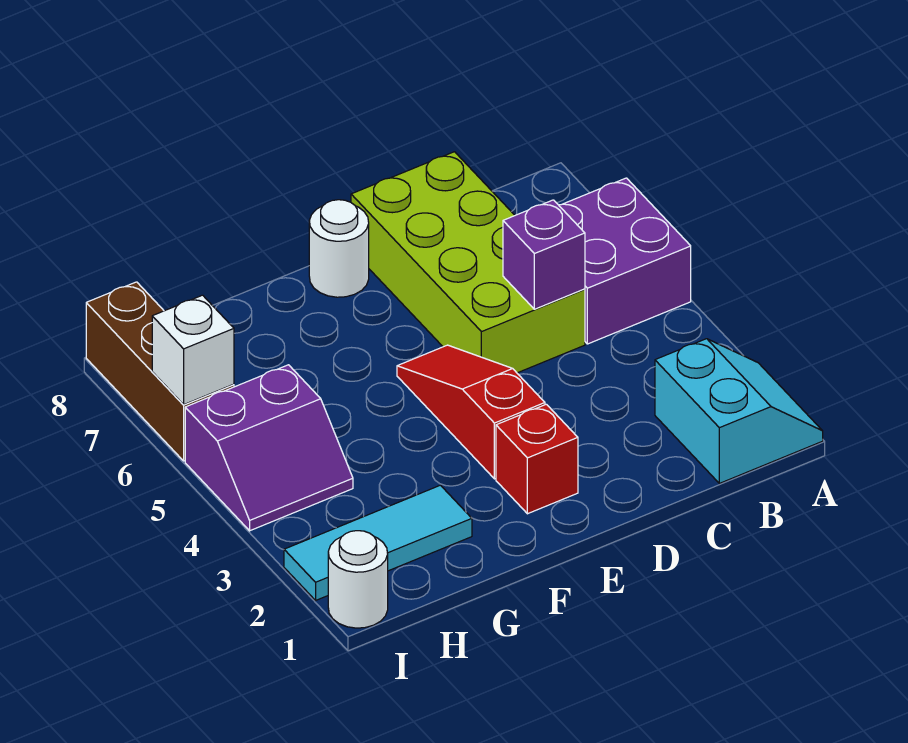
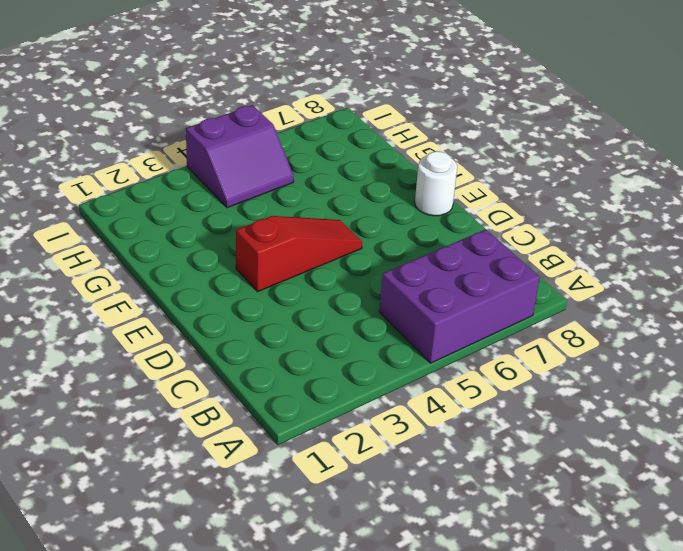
purple brick A5:B7 level 1 -> purple brick A5:B6 level 1
purple slope H4:I5 level 1 top I -> purple slope H4:I5 level 1 top 5
none -> cyan slope A1:B2 level 1 top B
none -> lime brick C5:D8 level 1
none -> red brick E2 level 1

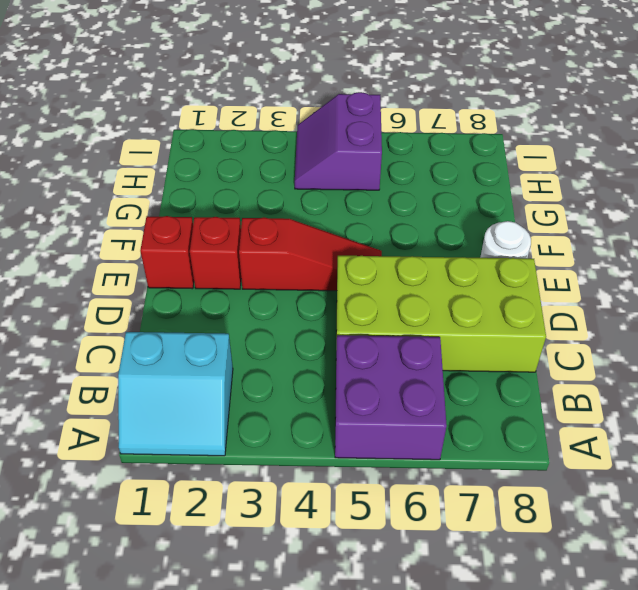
red brick E1 level 1 -> none
none -> cyan tile G2:I2 level 1
none -> white round brick I1 level 1
none -> brown brick I6:I8 level 1

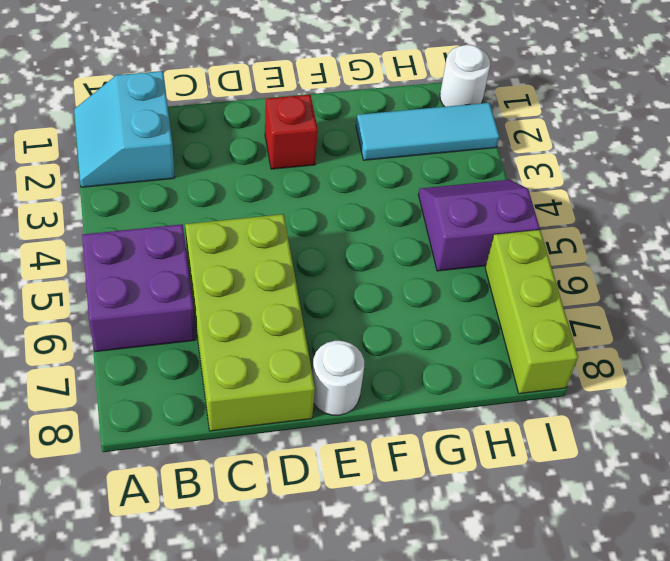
lime brick I6:I8 level 1 -> brown brick I6:I8 level 1
none -> red slope E3:E5 level 1 top 3
none -> purple brick C5 level 2
none -> white brick I6 level 2

